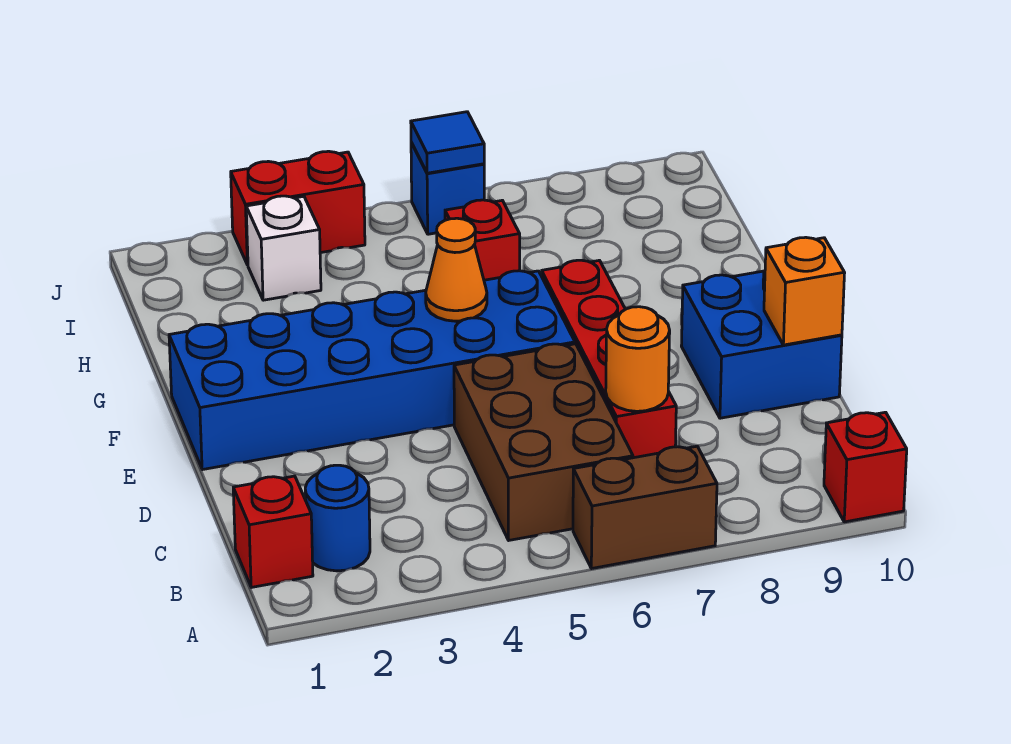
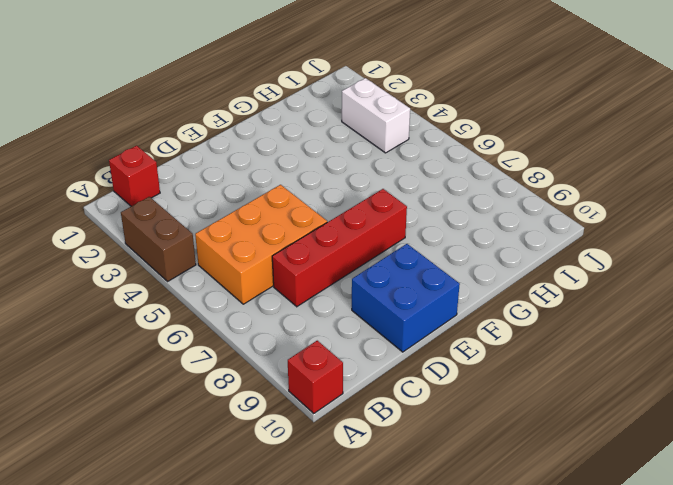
brown brick A3:A4 level 1 -> brown brick A6:A7 level 1
orange brick B5:D6 level 1 -> brown brick B5:D6 level 1
white brick I3:I4 level 1 -> white brick I3 level 1
none -> blue round brick B2 level 1
none -> blue brick E1:F6 level 1
none -> red brick H6 level 1

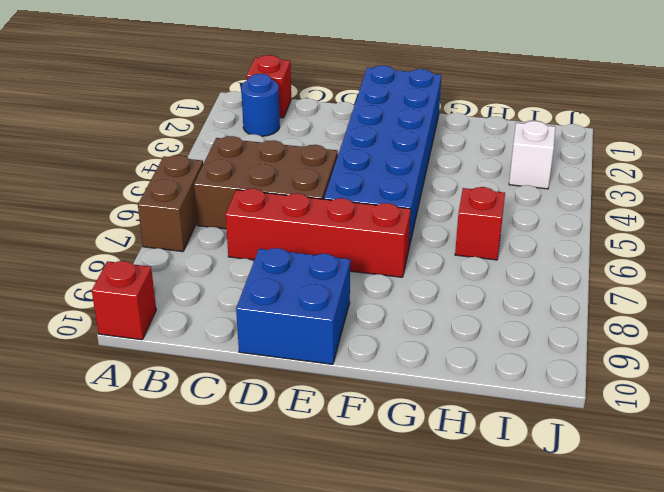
none -> red brick J3:J4 level 1
none -> blue brick J6 level 1
none -> orange round brick C7 level 2

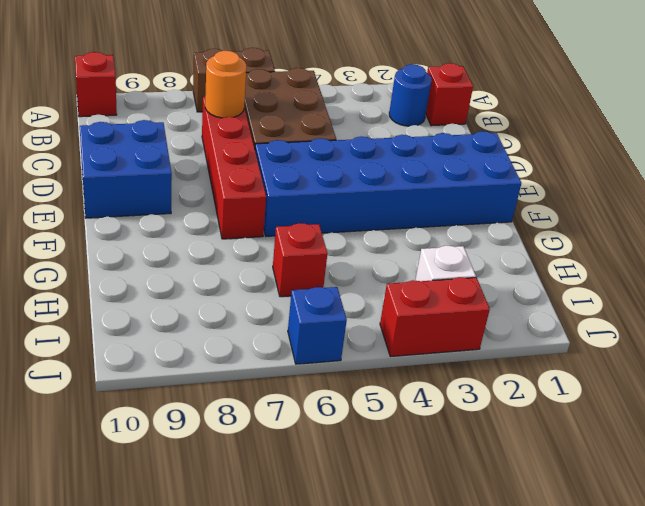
none -> orange brick D10 level 2
none -> orange cone F5 level 2
none -> blue tile J6 level 2

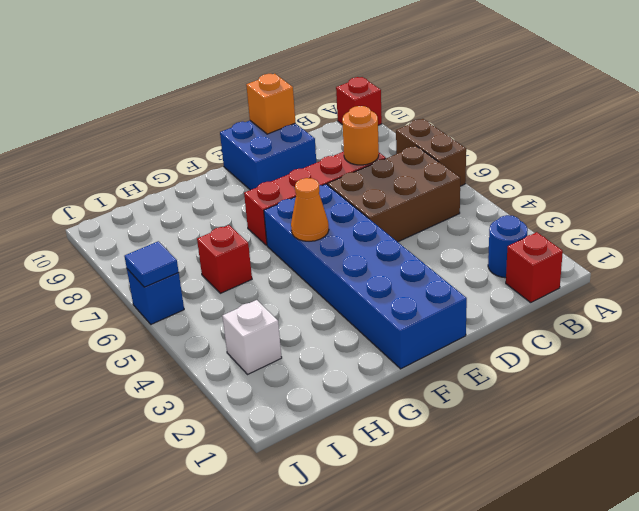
none -> red brick J3:J4 level 1

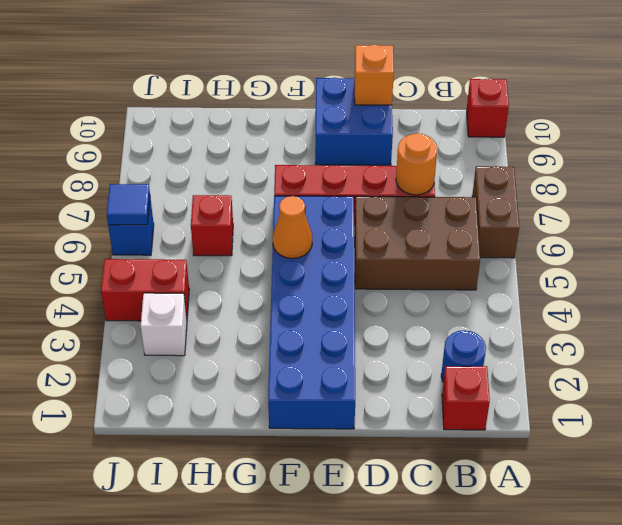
red brick I4:J4 level 1 -> red brick J3:J4 level 1

